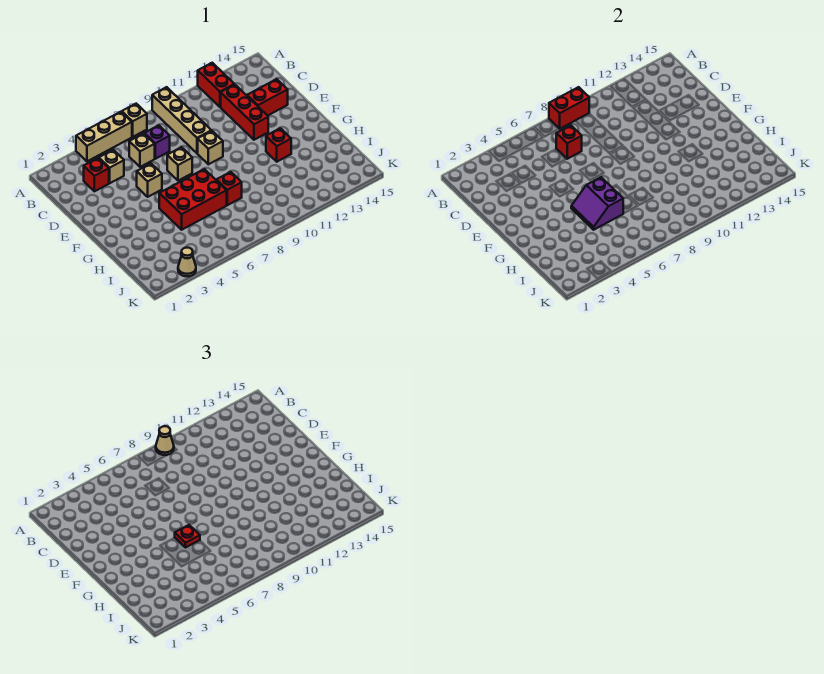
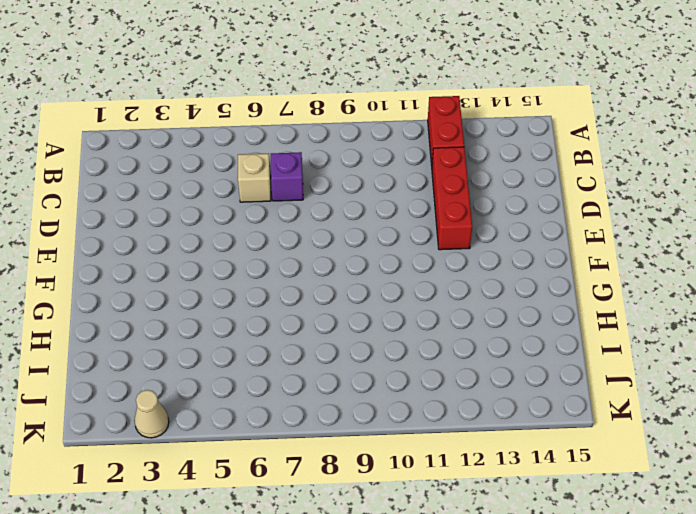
none -> tan brick A4:A6 level 1
none -> tan brick A7 level 1
none -> tan brick A9:D9 level 1

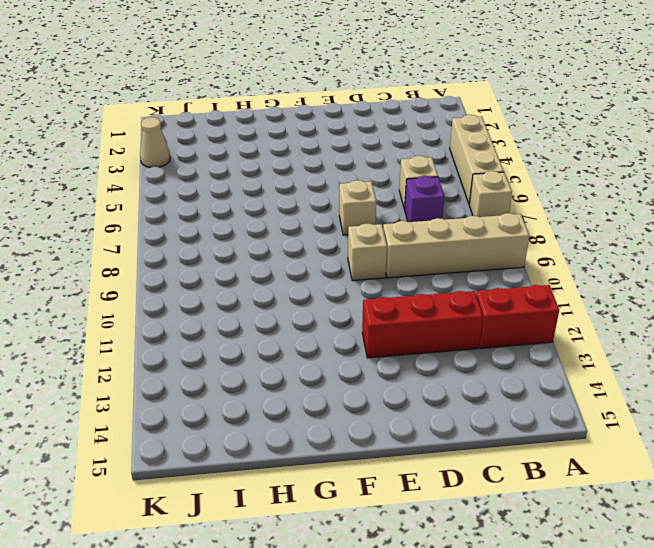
none -> red brick C3 level 1
none -> tan brick C4 level 1
none -> red brick D13:D14 level 1

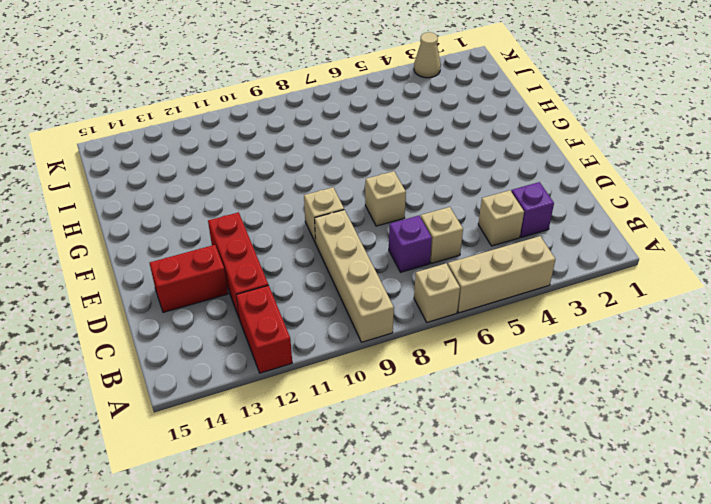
purple brick C3 level 1 -> red brick C3 level 1
none -> tan brick E5 level 1
none -> red brick G5:H7 level 1
none -> red brick G12 level 1

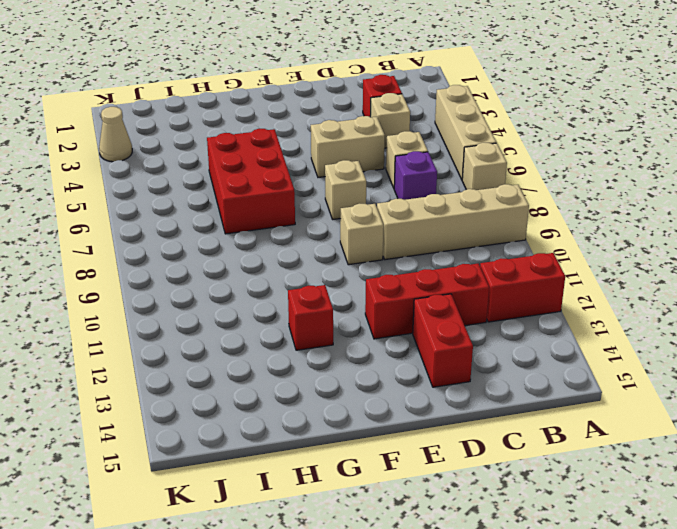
tan brick D5:E5 level 1 -> tan brick E5 level 1
none -> red brick H8 level 1
none -> red brick A8:A9 level 2
none -> red brick C7 level 2

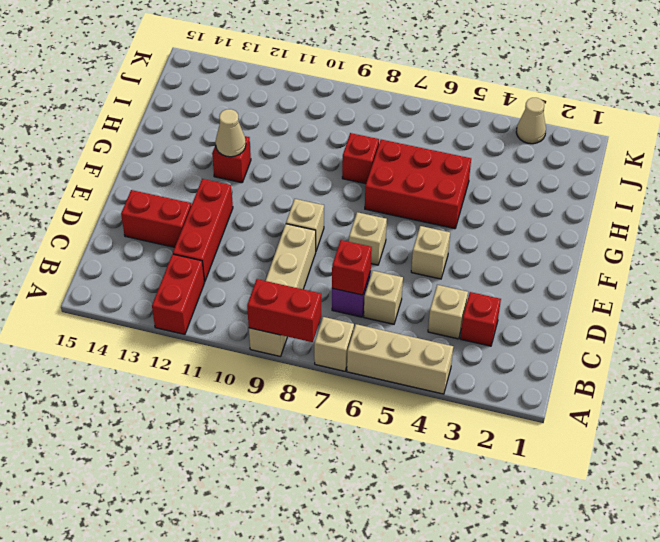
tan cone G12 level 2 -> tan cone A9 level 3
none -> purple slope G5:H6 level 2 top 6
none -> red plate G6 level 3

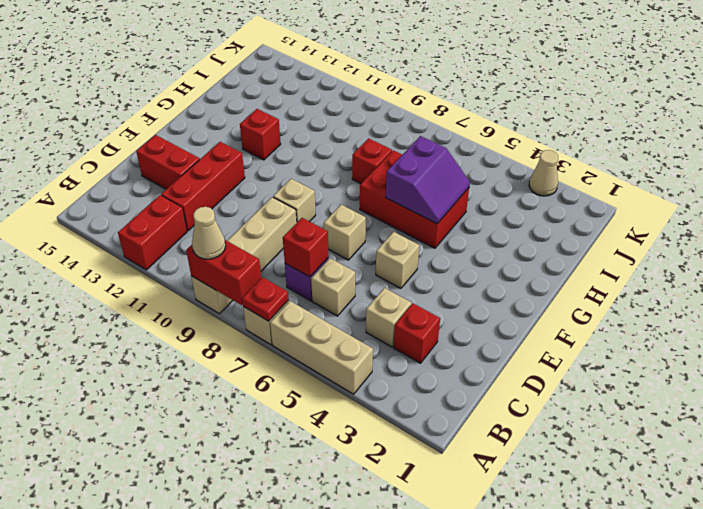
red plate A7 level 2 -> red plate G6 level 3

